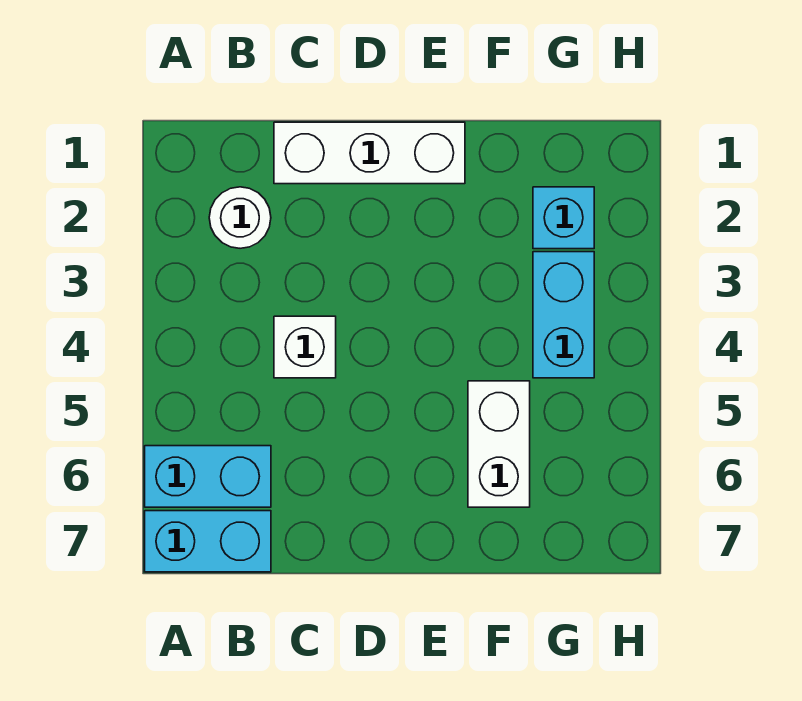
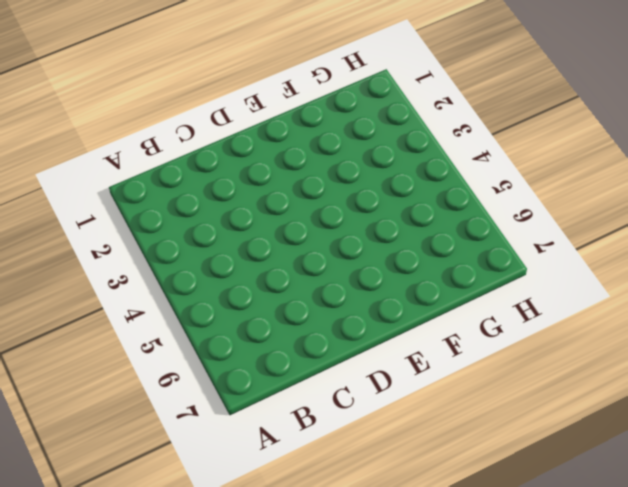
none -> cyan brick A6:B6 level 1
none -> cyan brick A7:B7 level 1

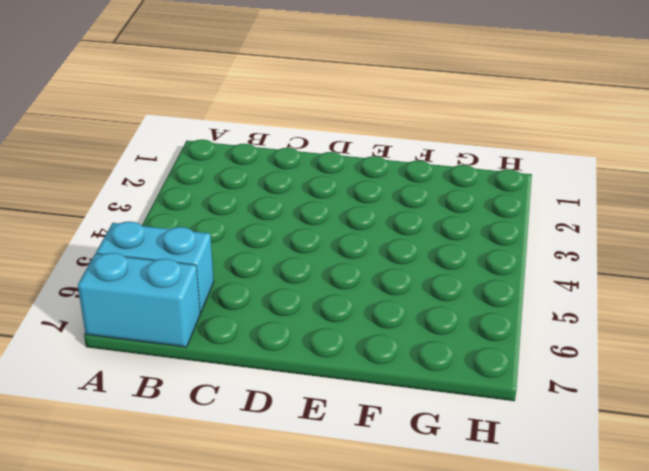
none -> white round brick B2 level 1
none -> white brick C1:E1 level 1

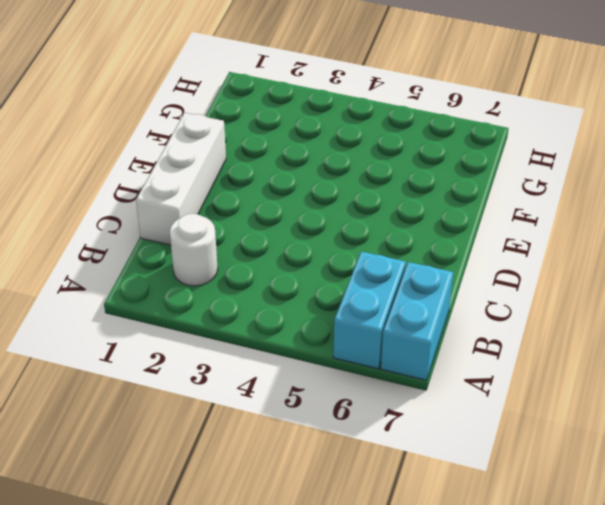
none -> white brick C4 level 1
none -> white brick F5:F6 level 1

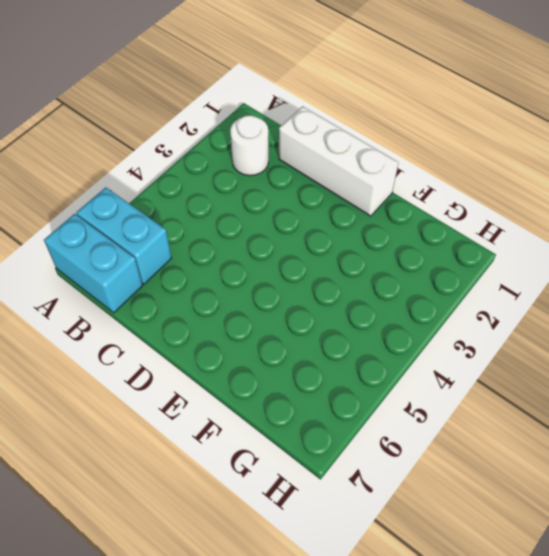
none -> white brick C4 level 1
none -> white brick F5:F6 level 1

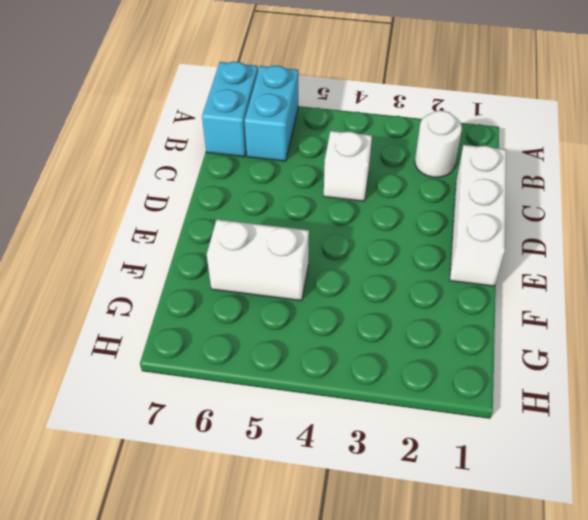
none -> cyan brick G2 level 1
none -> cyan brick G3:G4 level 1

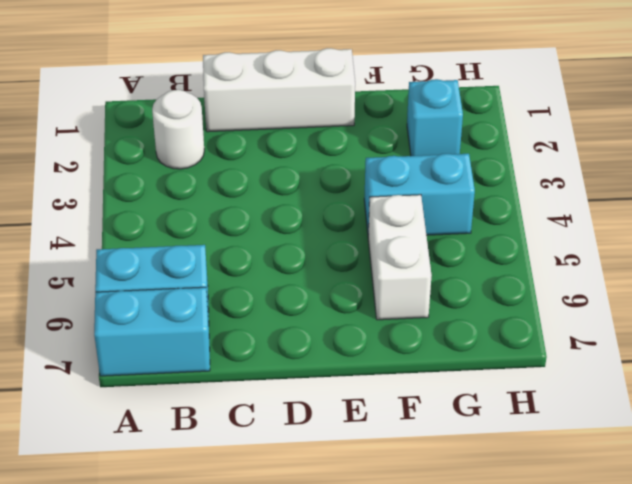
cyan brick F4:G4 level 1 -> cyan brick G3:G4 level 1
none -> white brick C4 level 1

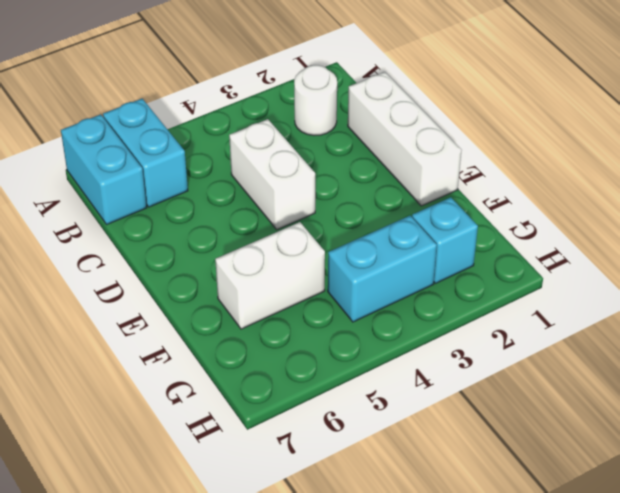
white brick C4:D4 level 1 -> white brick C4 level 1

